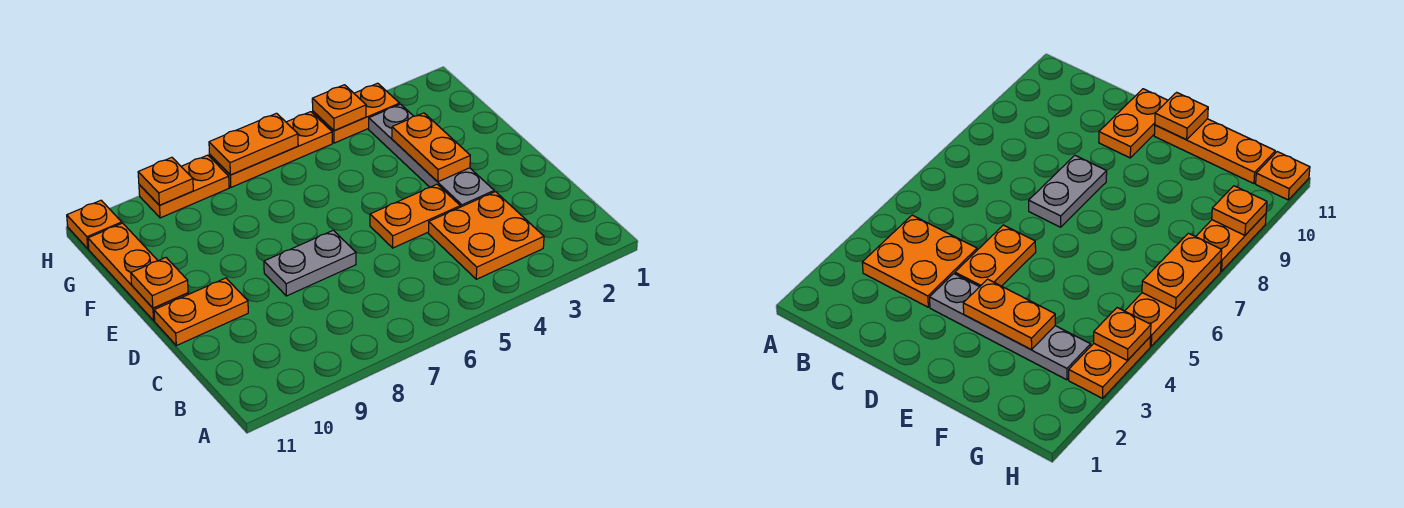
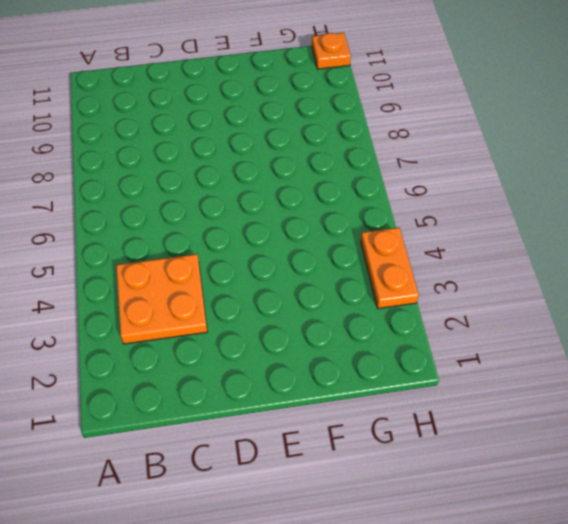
none -> grey plate D3:G3 level 1
none -> orange plate D4:D5 level 1
none -> grey plate D7:D8 level 1

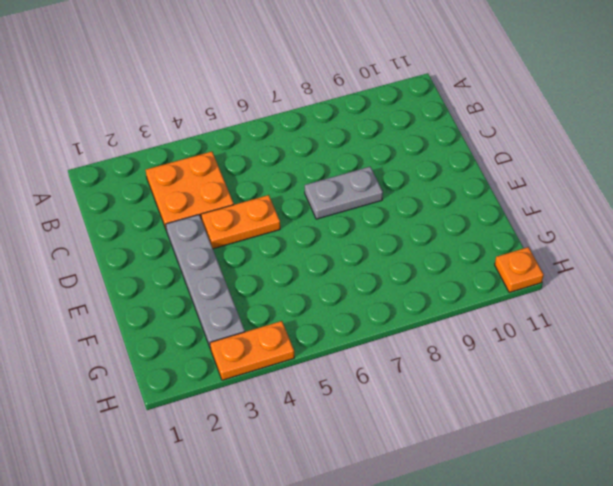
none -> orange plate D10:D11 level 1
none -> orange plate E11:G11 level 1
none -> orange plate H5:H7 level 1

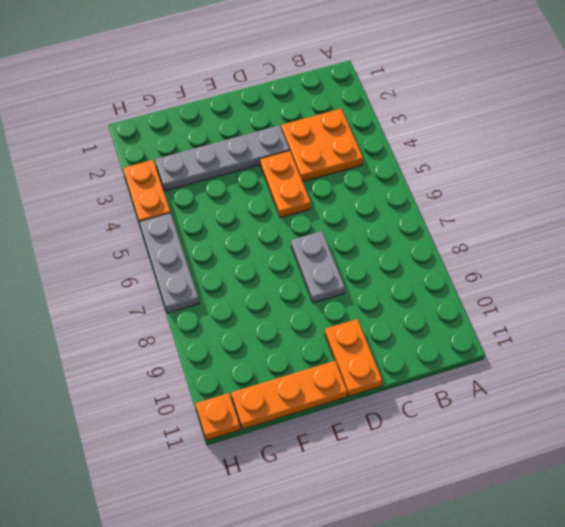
grey plate H5:H7 level 1 -> orange plate H5:H7 level 1
none -> orange plate H8:H9 level 1
none -> orange plate E3:F3 level 2
none -> orange plate E11 level 2

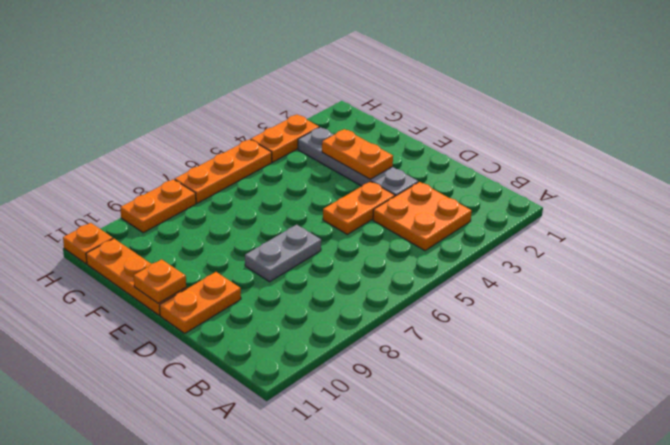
none -> orange plate H4 level 2
none -> orange plate H6:H7 level 2
none -> orange plate H9 level 2

